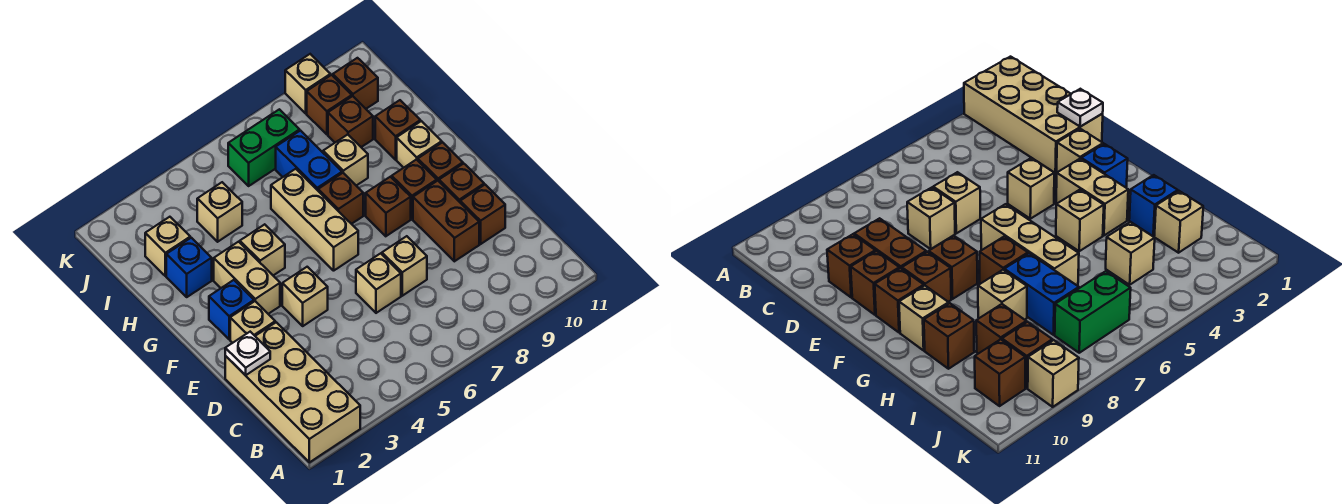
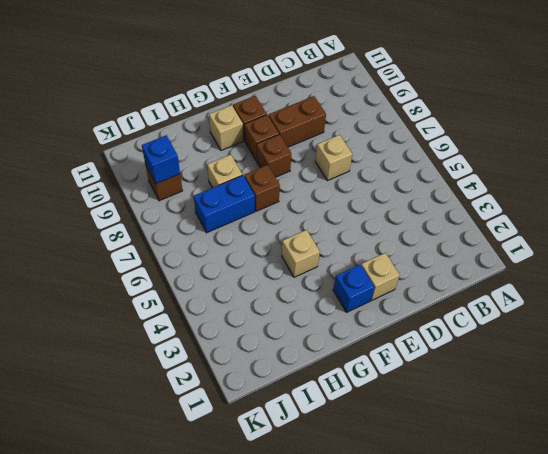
blue brick J9 level 2 -> blue brick H2 level 1
none -> tan brick A1:D2 level 1
none -> tan brick D6 level 1
none -> brown brick D10 level 1

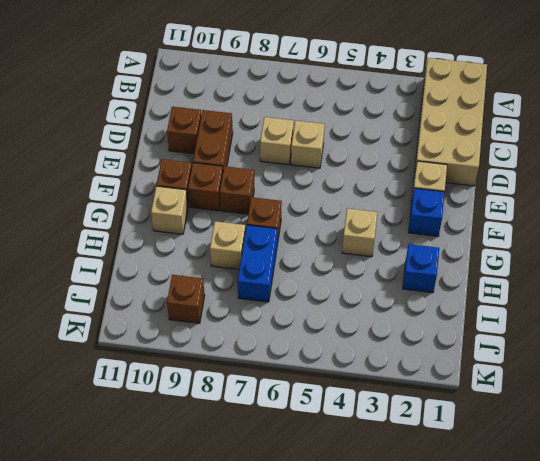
none -> tan brick E4 level 1
none -> brown brick E10 level 1
none -> tan brick F3:G3 level 1

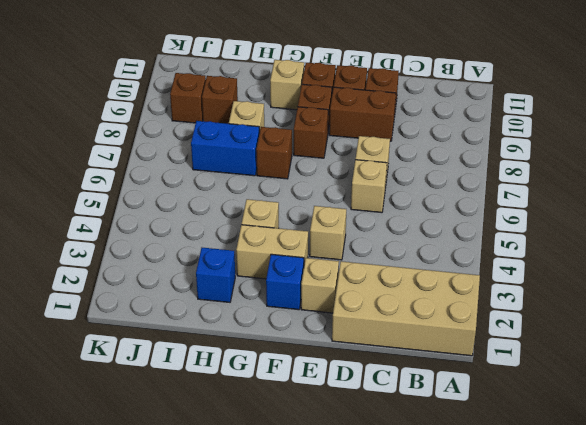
none -> tan brick F6:H6 level 1
none -> brown brick H10 level 1
none -> tan brick I2 level 1

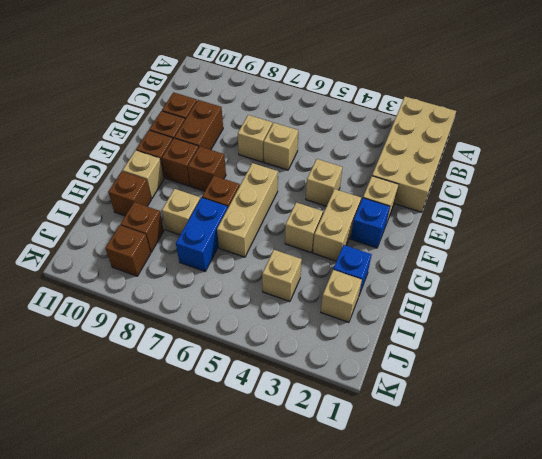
none -> green brick J6:J7 level 1
none -> brown brick J10 level 1
none -> tan brick K9 level 1

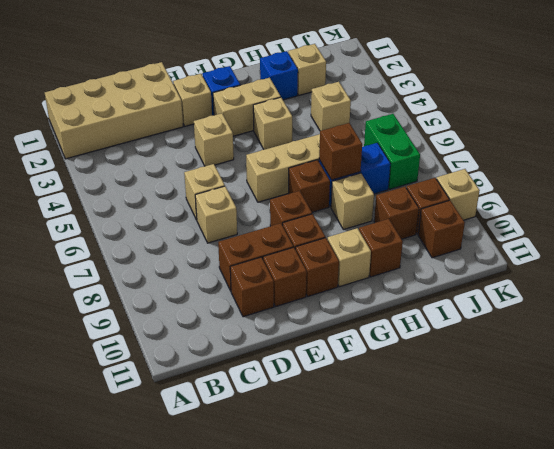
brown brick H7 level 2 -> none
none -> white plate D1 level 2

